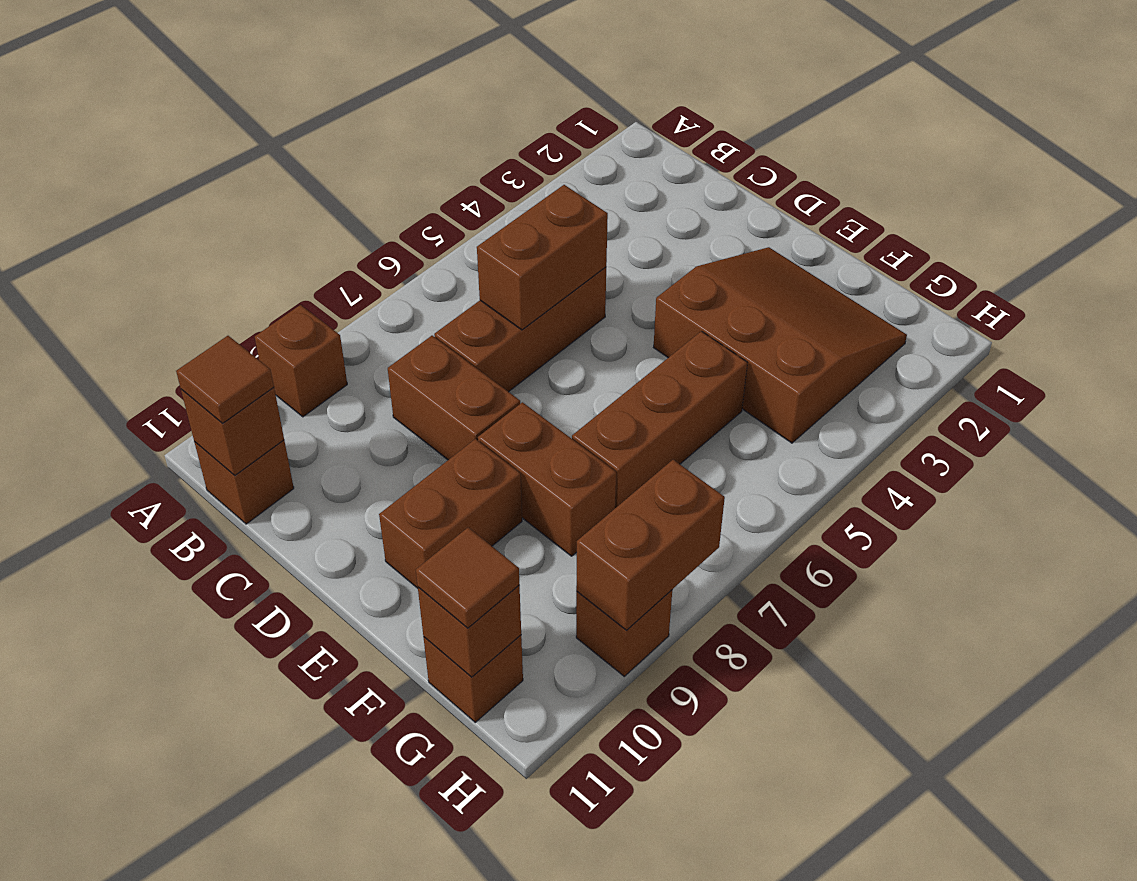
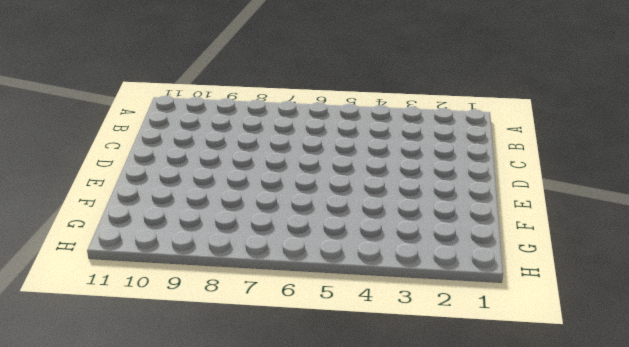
none -> brown brick A9 level 1
none -> brown brick B11 level 1
none -> brown brick C5:C7 level 1

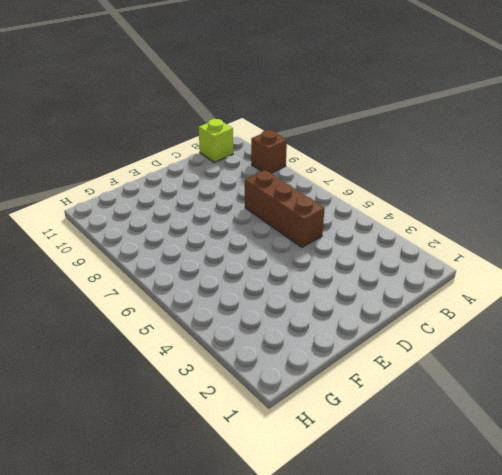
lime brick B11 level 1 -> brown brick B11 level 1
none -> brown brick C8:D8 level 1
none -> brown slope E2:G4 level 1 top 4
none -> brown brick E8:F8 level 1

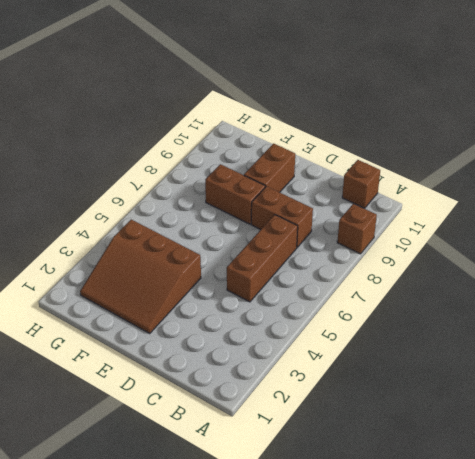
none -> brown brick F5:F7 level 1
none -> brown brick G11 level 1
none -> brown brick H9 level 1

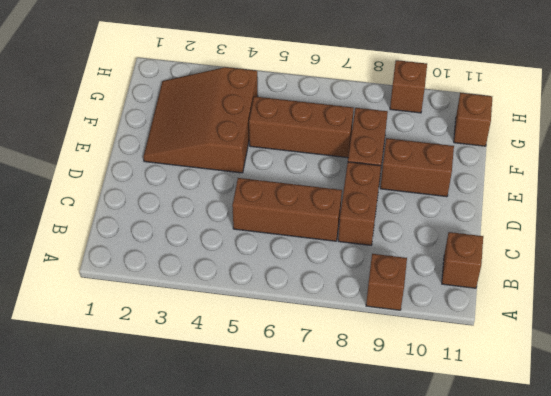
none -> brown brick B11 level 2
none -> brown brick C5:C6 level 2
none -> brown brick G11 level 2

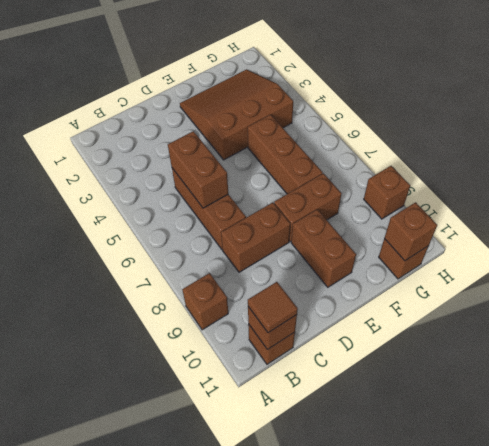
none -> brown brick H8:H9 level 2
none -> brown tile G11 level 3

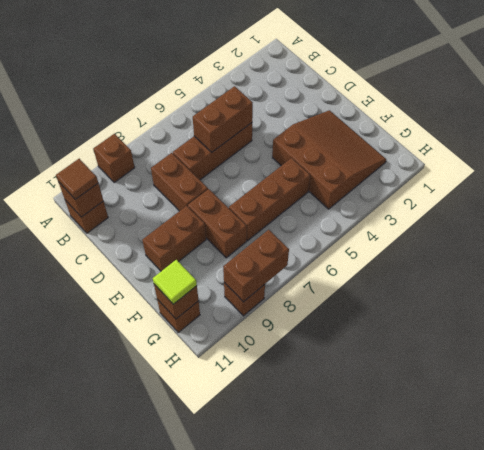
lime tile G11 level 3 -> brown tile G11 level 3

